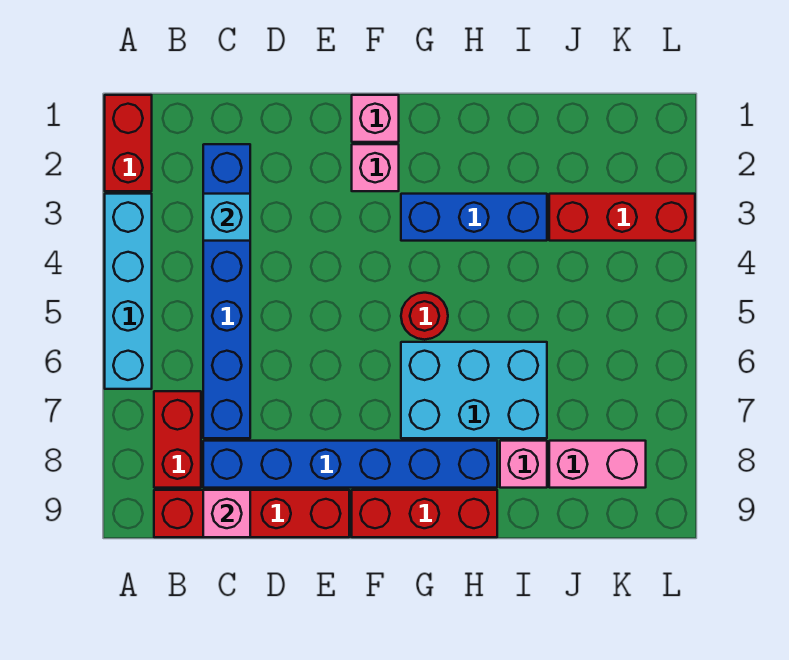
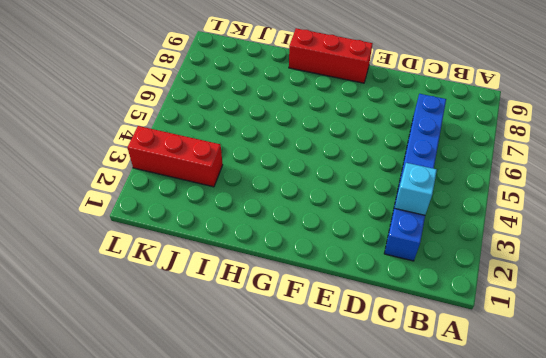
none -> red brick A1:A2 level 1
none -> cyan brick A3:A6 level 1
none -> red brick B7:B8 level 1

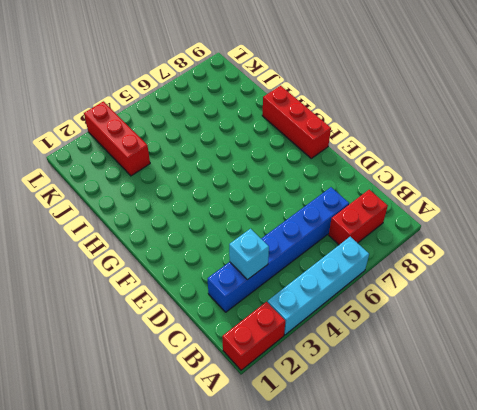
none -> red brick B9:E9 level 1
none -> blue brick C8:H8 level 1
none -> pink brick F1 level 1

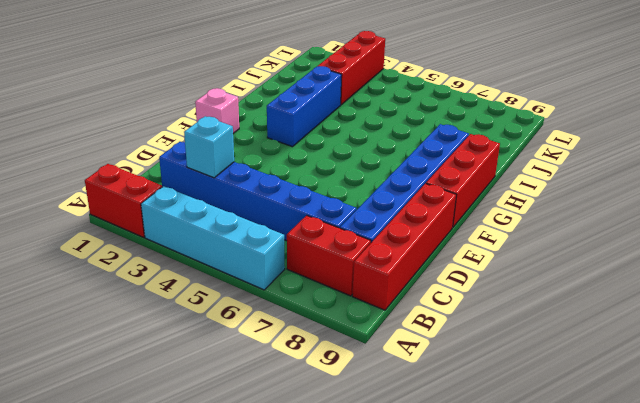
none -> pink brick F2 level 1
none -> red round brick G5 level 1
none -> cyan brick G6:I7 level 1

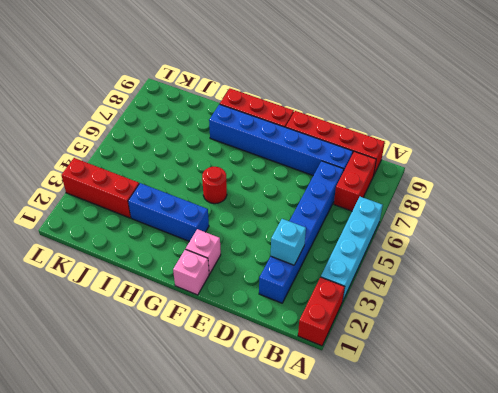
none -> cyan brick G6:I7 level 1
none -> pink brick I8 level 1
none -> pink brick J8:K8 level 1

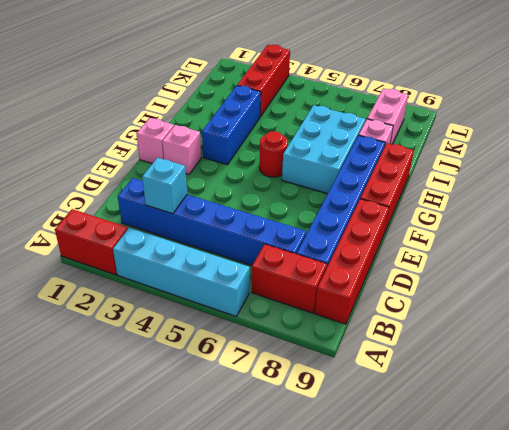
none -> pink brick C9 level 2

